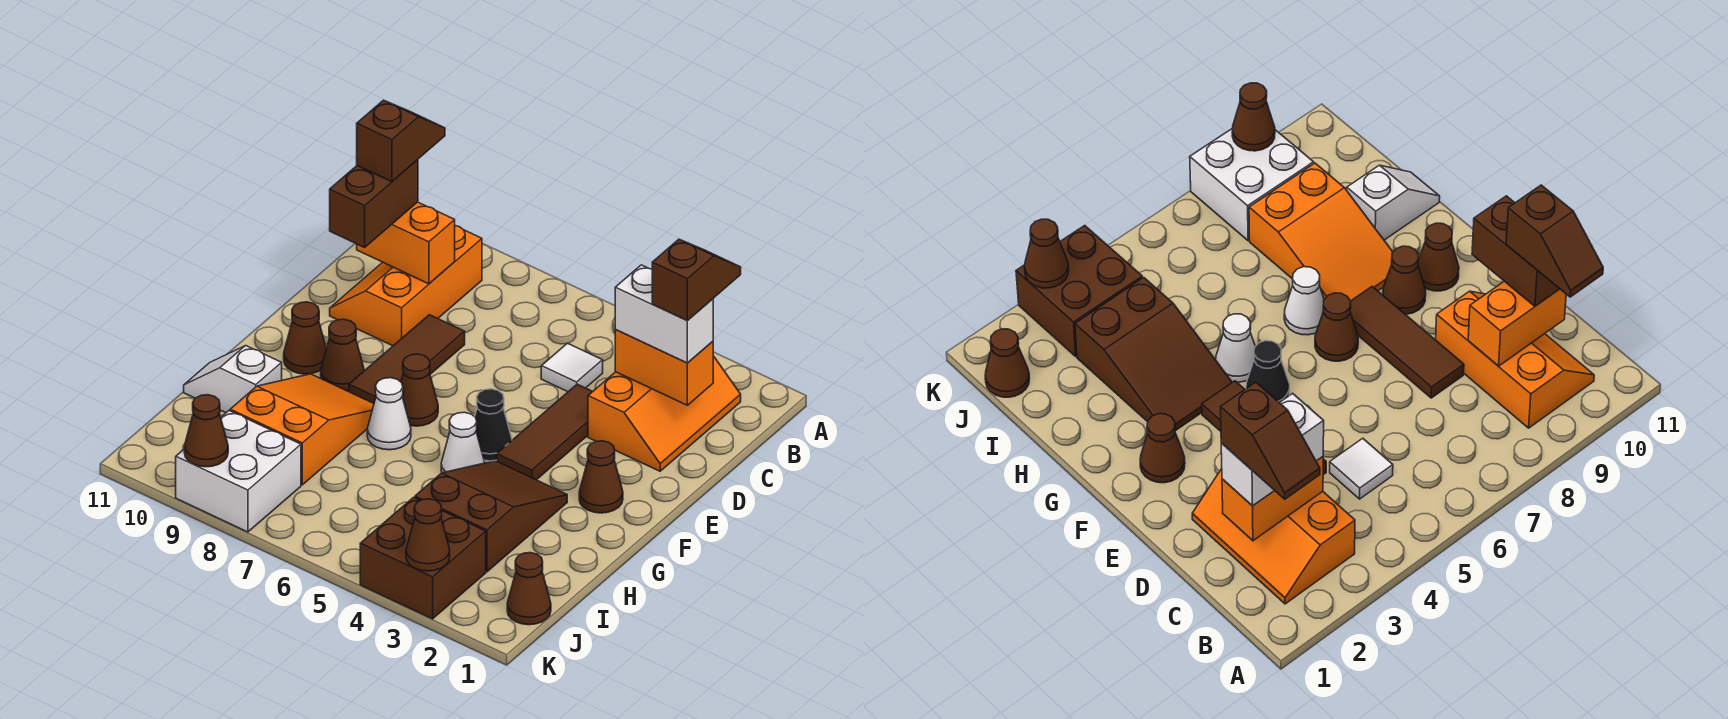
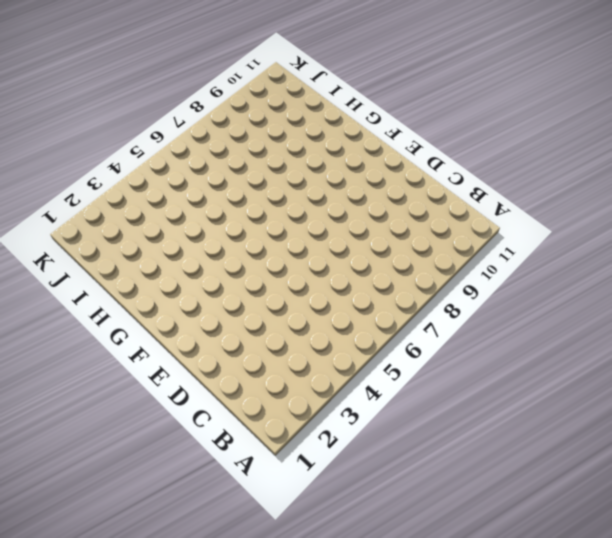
none -> orange slope B2:D3 level 1 top 3
none -> orange slope B9:D10 level 1 top 9
none -> white tile C5 level 1

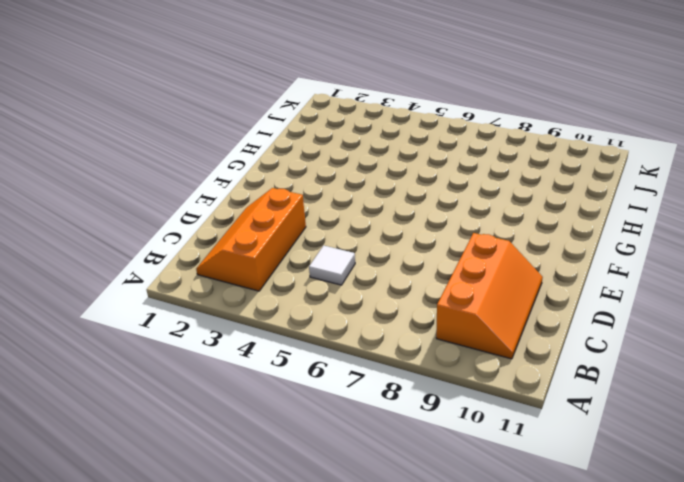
none -> brown tile D4:F4 level 1
none -> brown tile D8:F8 level 1
none -> brown cone F2 level 1

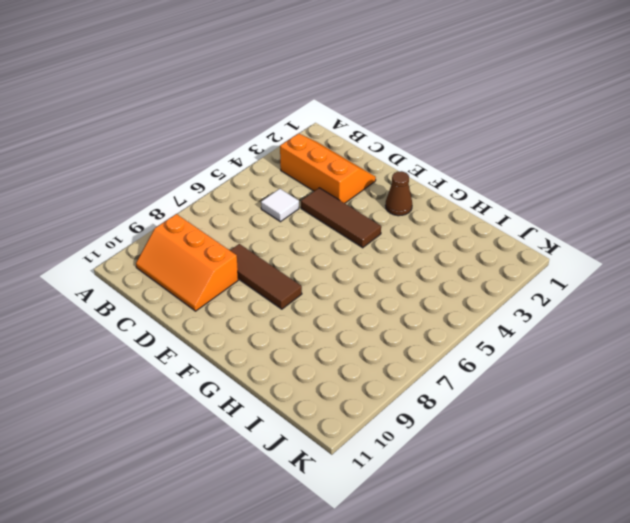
none -> black cone F5 level 1
none -> brown cone F7 level 1
none -> brown cone F9 level 1

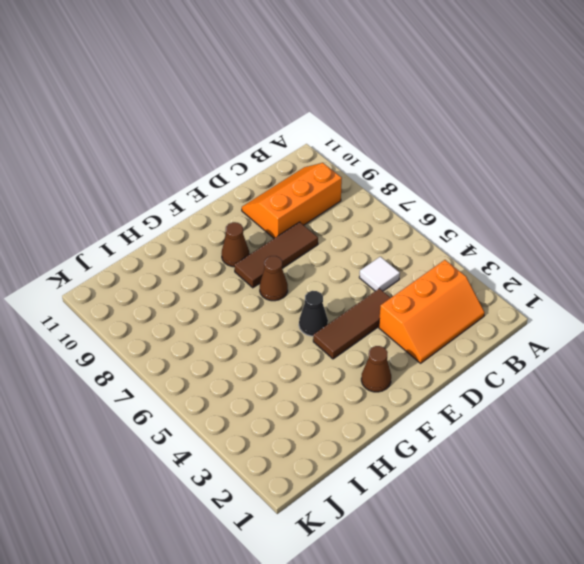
none -> brown cone F10 level 1
none -> brown slope G3:I4 level 1 top I
none -> white cone G5 level 1

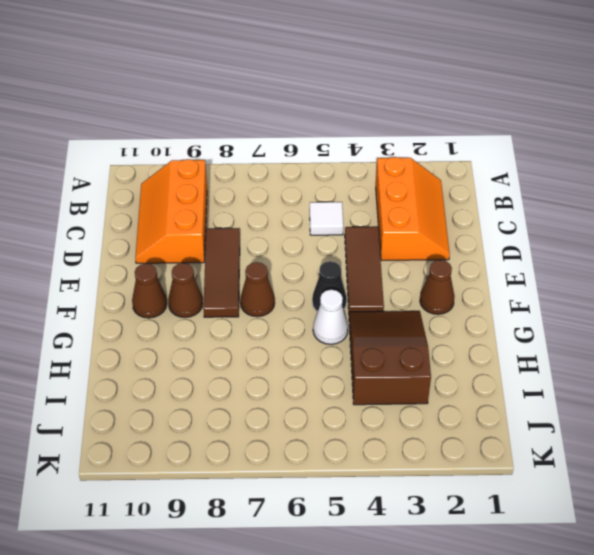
none -> white cone G7 level 1
none -> orange slope G8:I9 level 1 top I
none -> white slope H10:H11 level 1 top 10

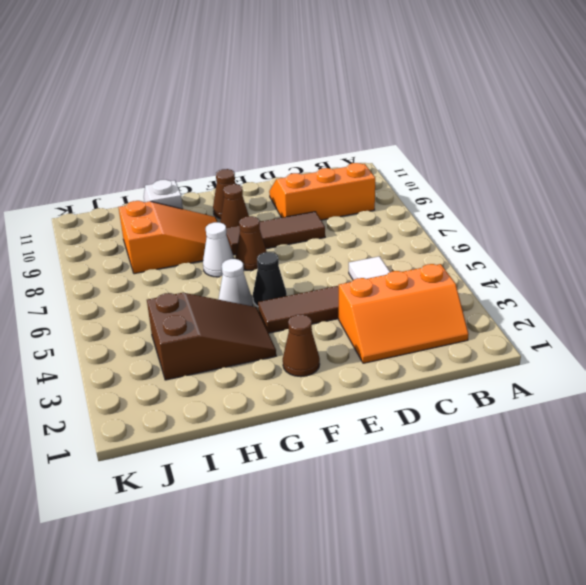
none -> brown cone J1 level 1
none -> brown brick J3:K4 level 1
none -> white brick J8:K9 level 1

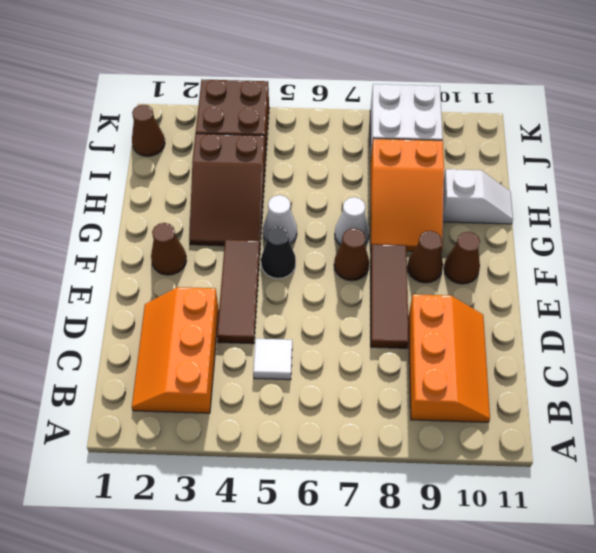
none -> orange brick C2:C3 level 2
none -> orange brick C9:C10 level 2
none -> brown cone K3 level 2

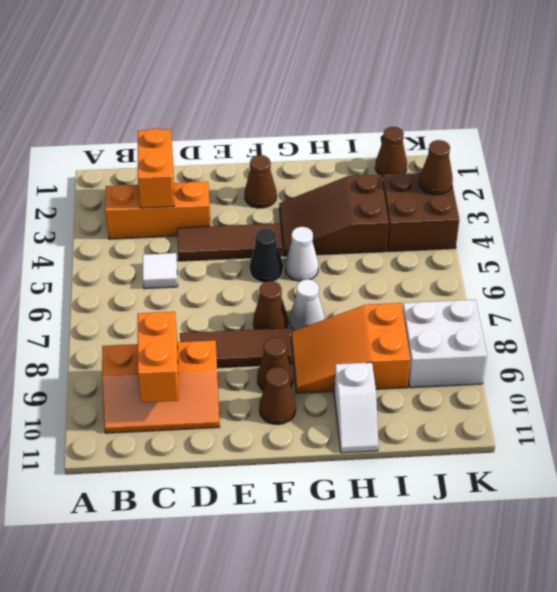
none -> brown cone K9 level 2
none -> white brick C2:C3 level 3
none -> brown brick C10:D10 level 3

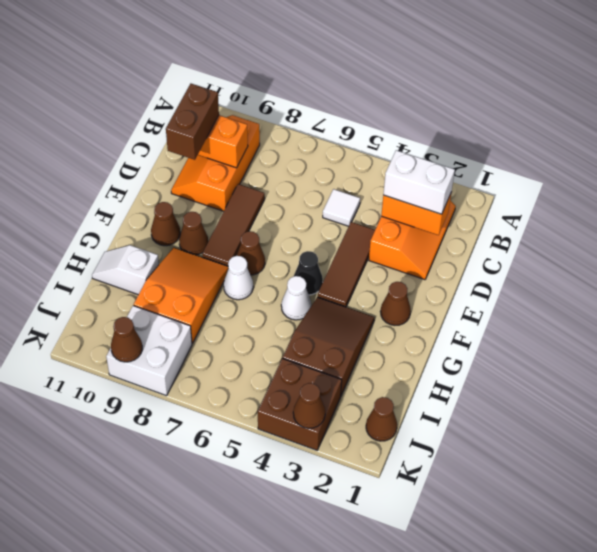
none -> brown slope B2:C2 level 4 top C
none -> brown slope B10:C10 level 4 top C

